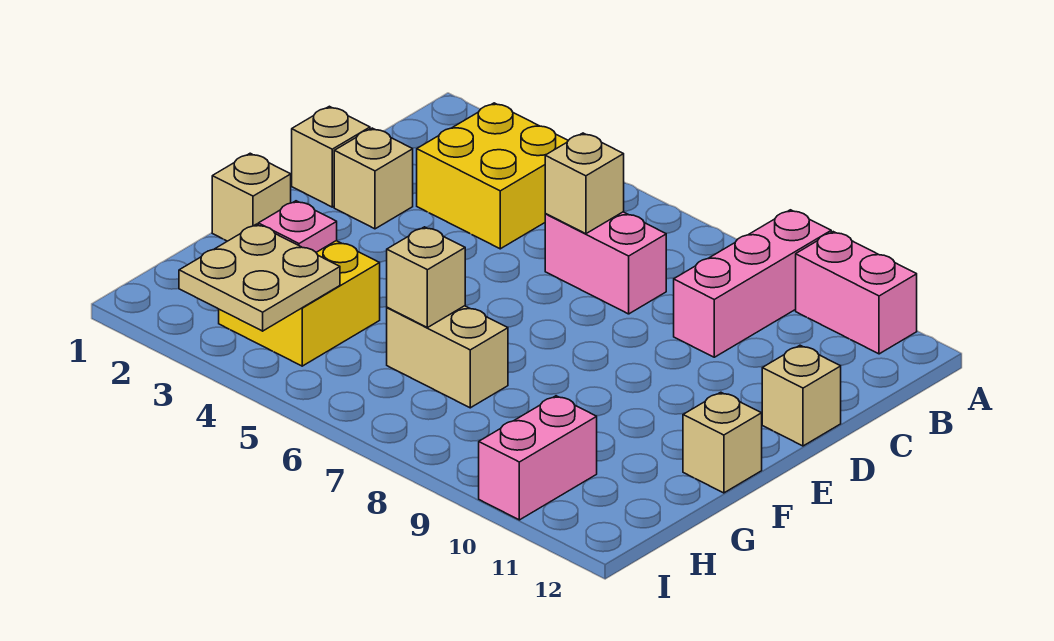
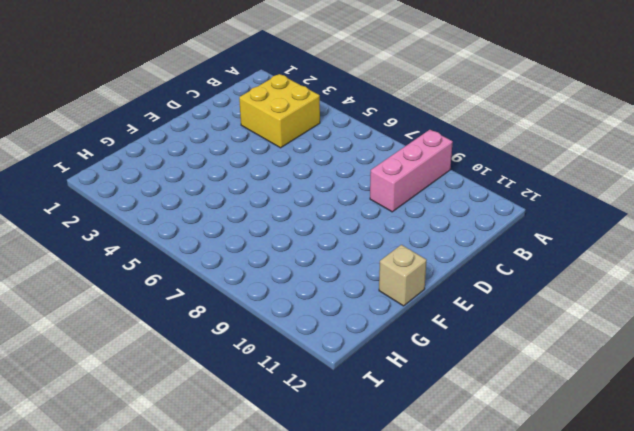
none -> pink brick A10:A11 level 1
none -> pink brick C6:C7 level 1
none -> tan brick D1 level 1

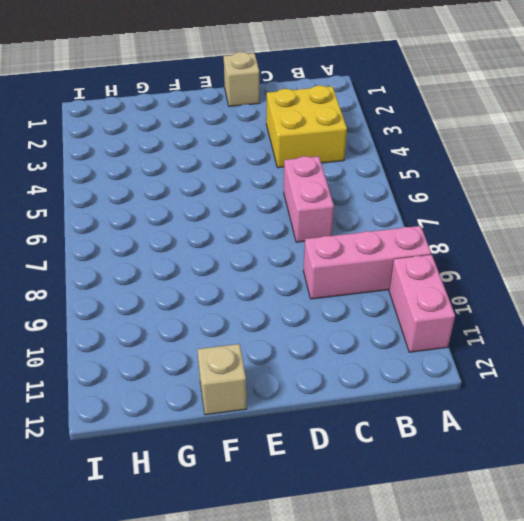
none -> tan brick D2 level 1
none -> tan brick D12 level 1
none -> tan brick F1 level 1

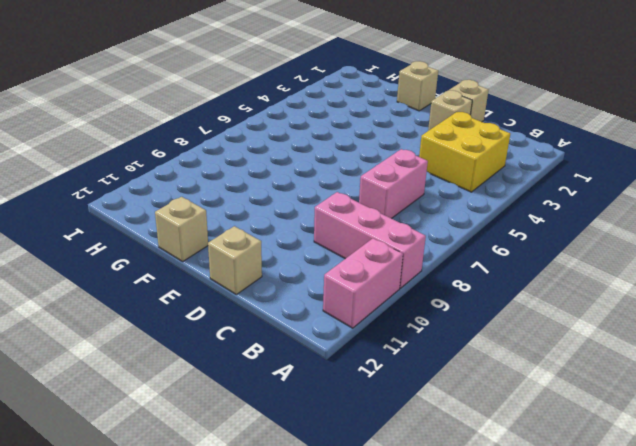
none -> yellow brick G3:H4 level 1
none -> tan brick G6:G7 level 1
none -> pink brick H10:I10 level 1

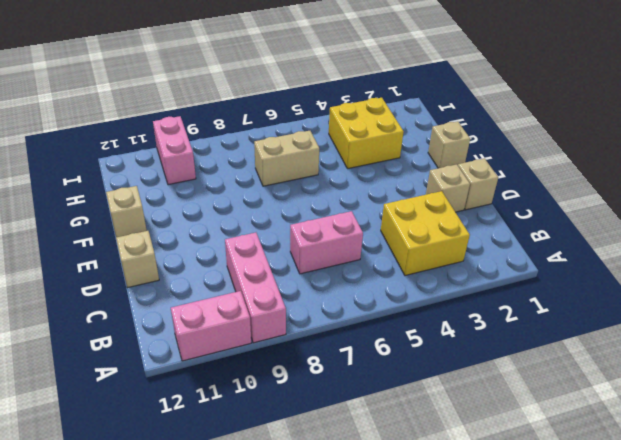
none -> tan brick C6 level 2
none -> pink plate G3 level 2
none -> tan brick G6 level 2

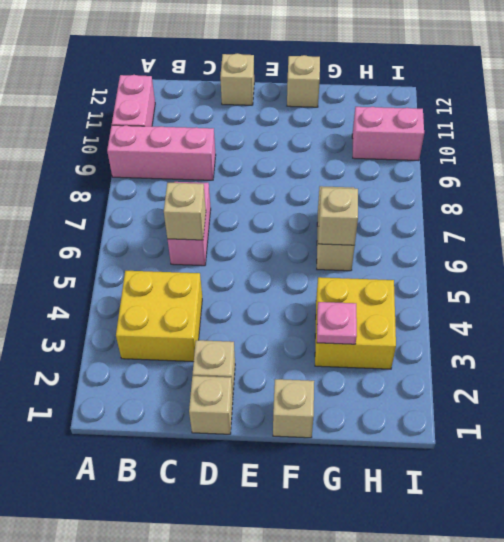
none -> tan plate H3:I4 level 2

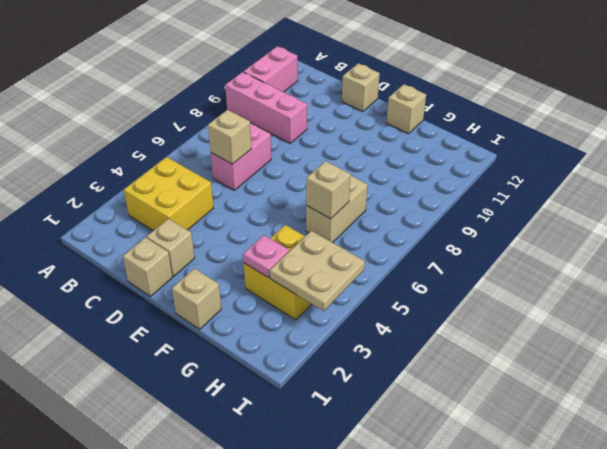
none -> pink brick H10:I10 level 1

